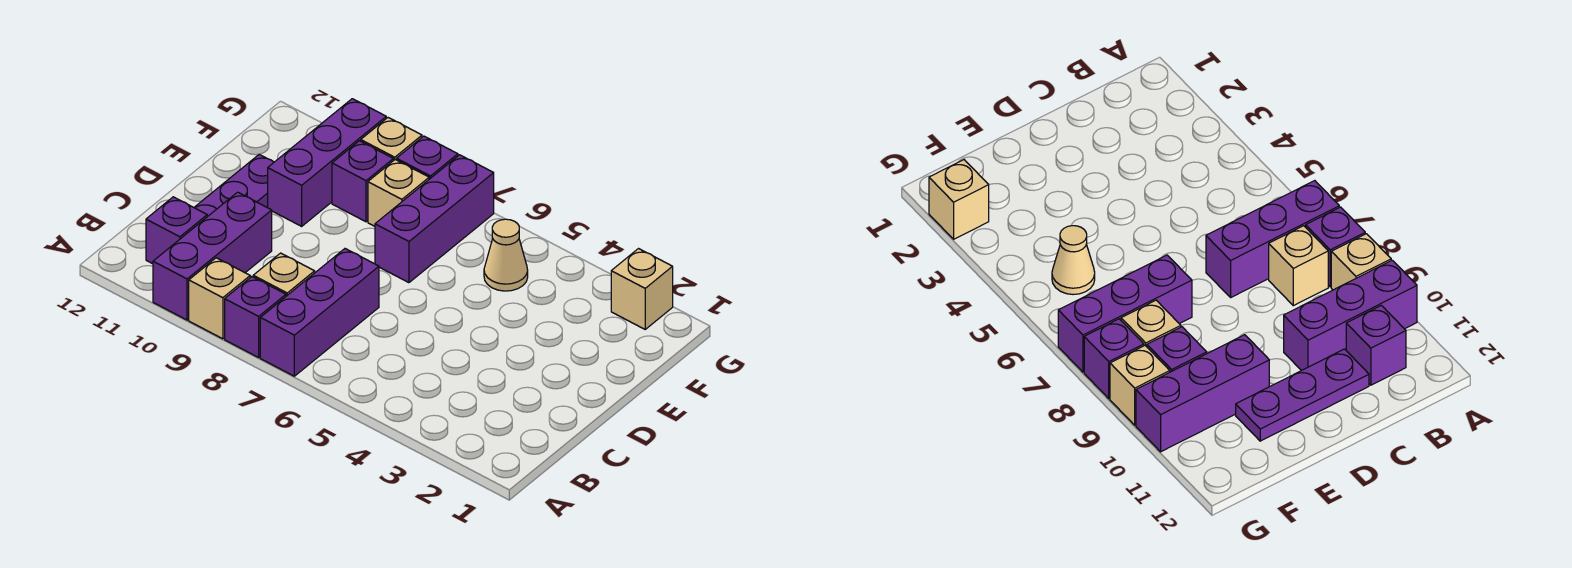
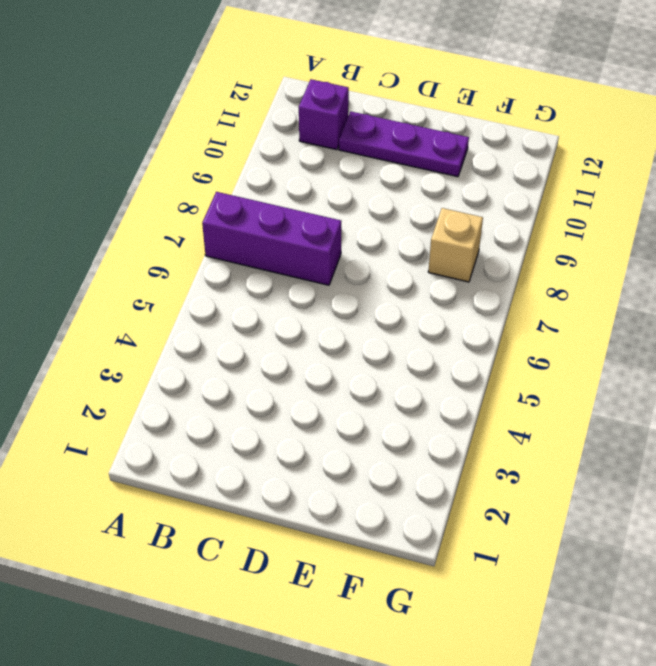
none -> purple brick A8 level 1
none -> tan brick A9 level 1
none -> purple brick A10:C10 level 1

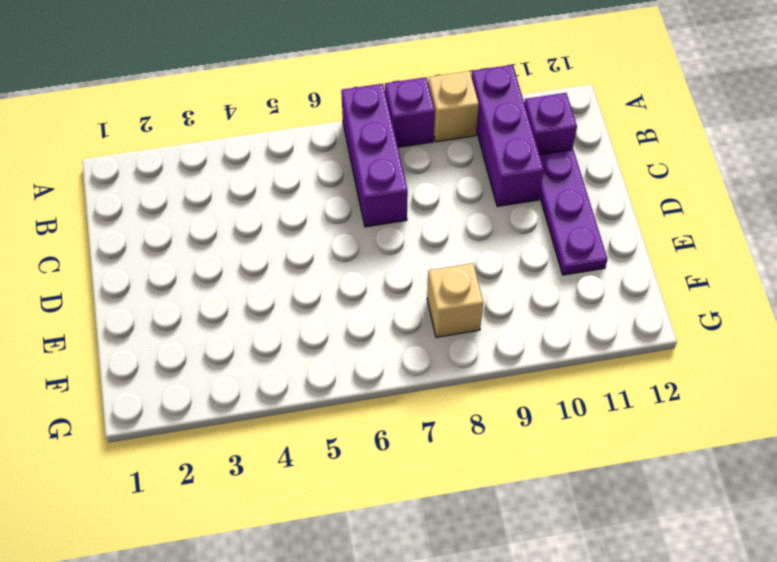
none -> tan brick B8 level 1
none -> purple brick E7:G7 level 1
none -> purple brick E10:G10 level 1

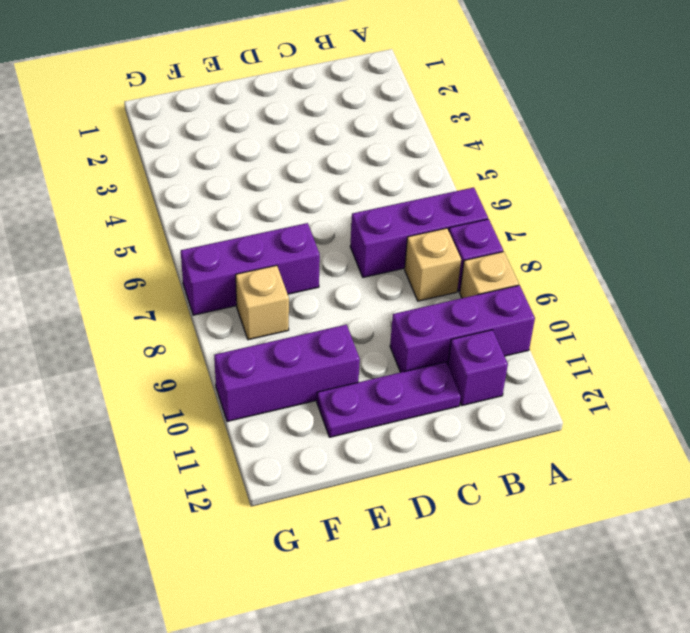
none -> tan cone F5 level 1
none -> purple brick F9 level 1
none -> tan brick G2 level 1

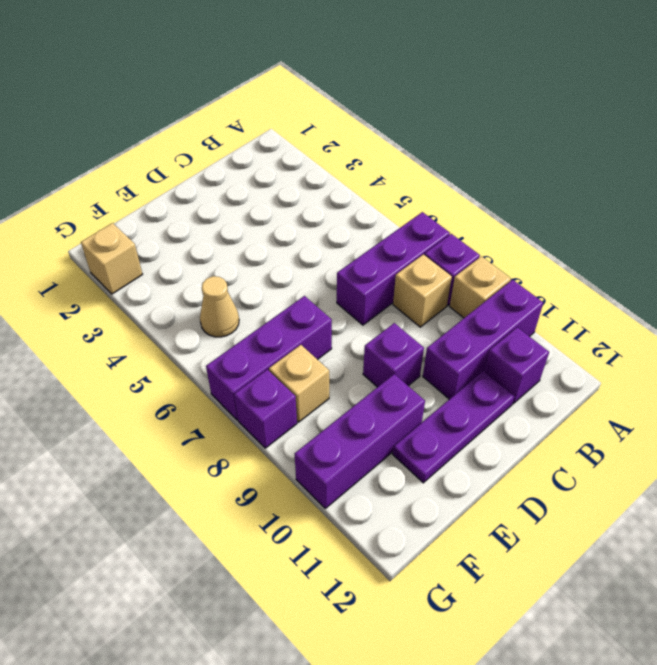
purple brick D9 level 1 -> purple brick F9 level 1
none -> tan brick G9 level 1

